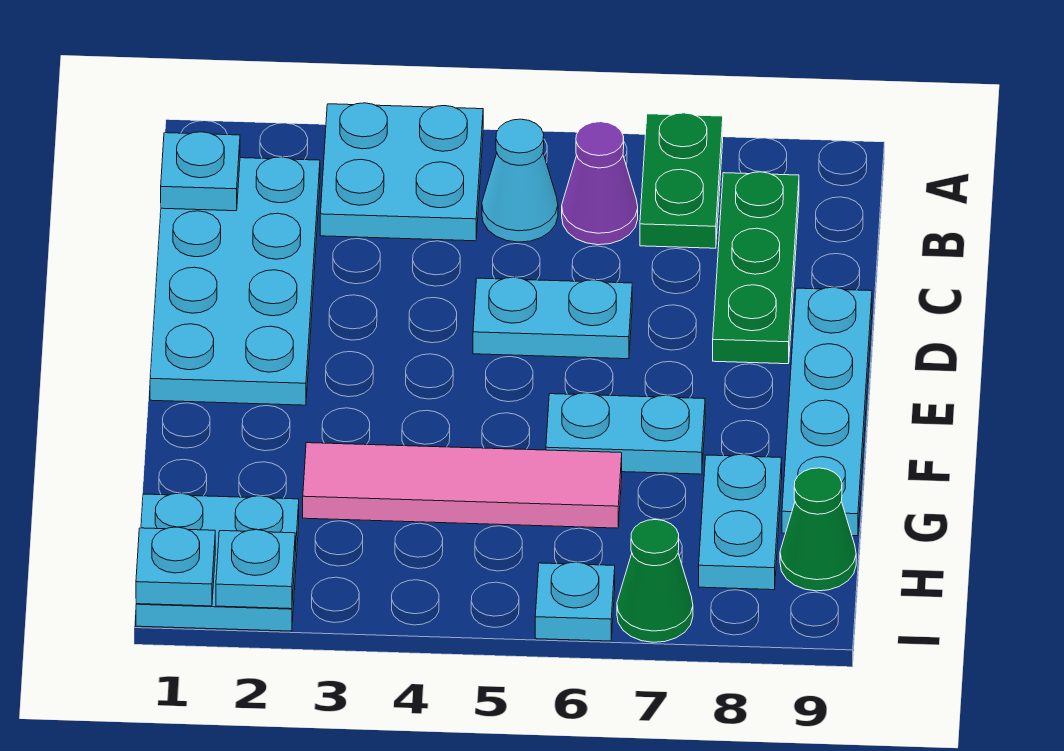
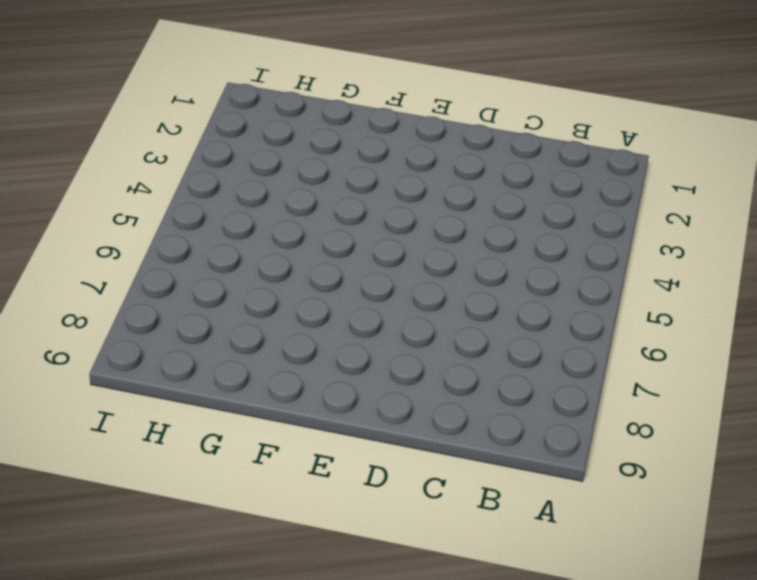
none -> cyan plate A3:B4 level 1
none -> green plate A7:B7 level 1
none -> cyan plate B1:E2 level 1

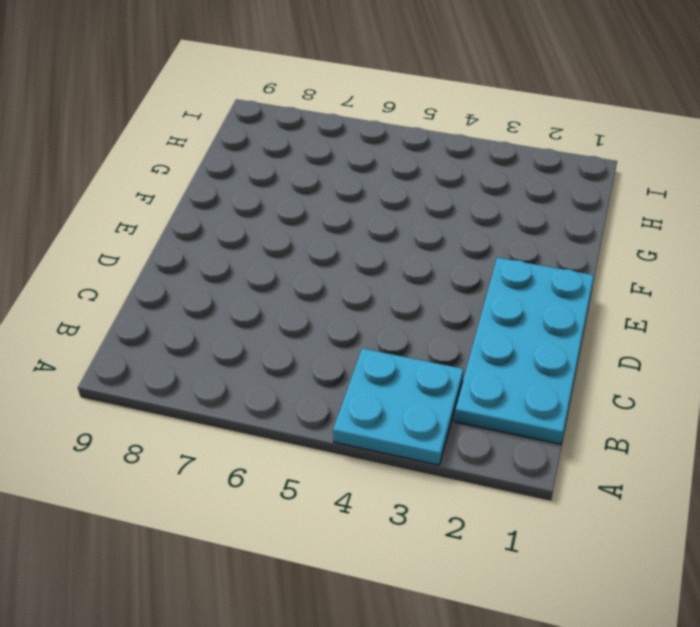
none -> green plate A7:B7 level 1
none -> cyan cone B5 level 1
none -> purple cone B6 level 1

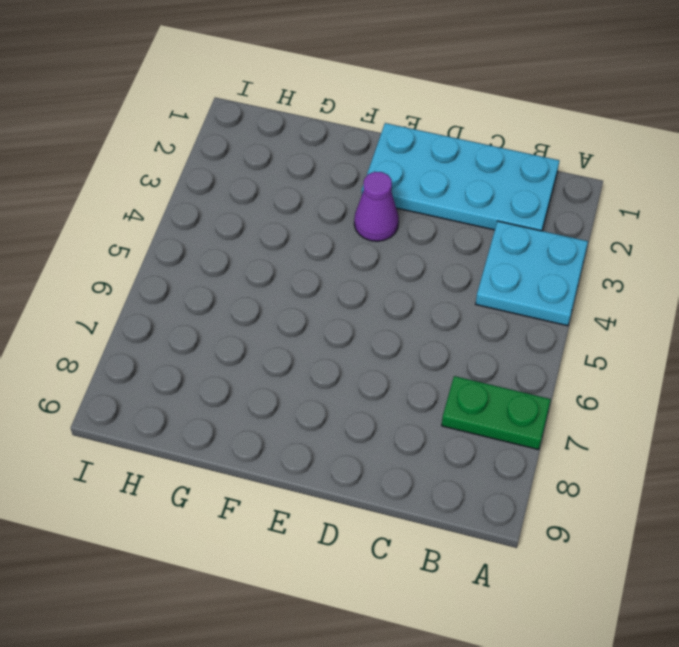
purple cone E3 level 1 -> purple cone B6 level 1
none -> cyan cone B5 level 1
none -> green plate B8:D8 level 1
none -> cyan plate D5:D6 level 1

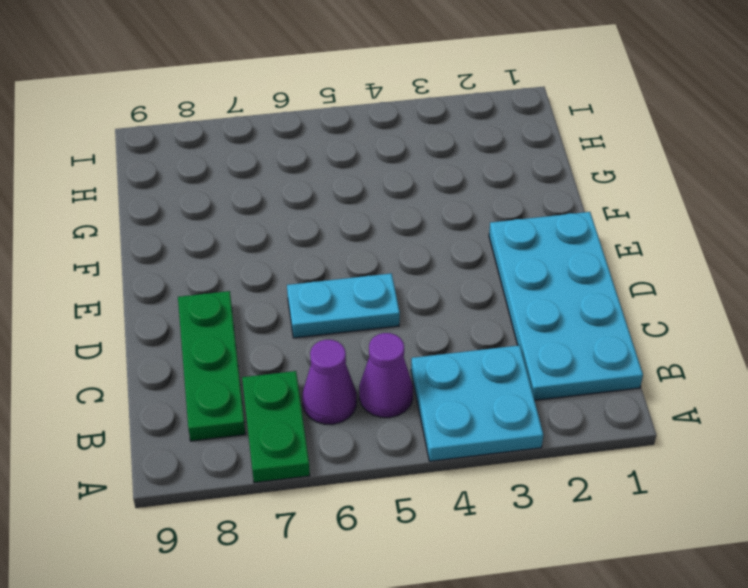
purple cone B5 level 1 -> cyan cone B5 level 1
none -> cyan plate D9:G9 level 1
none -> cyan plate F6:F7 level 1
none -> pink tile G3:G6 level 1

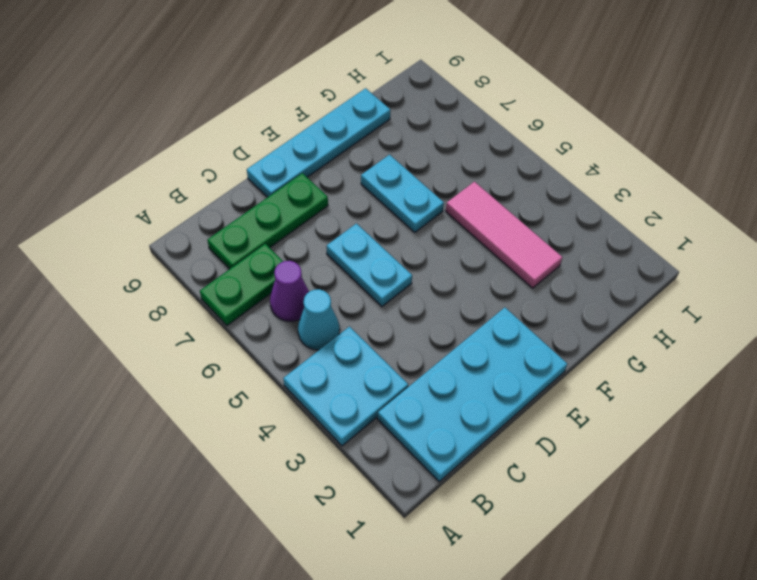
pink tile G3:G5 level 1 -> pink tile G3:G6 level 1
none -> cyan plate G8:H8 level 1
none -> cyan plate H1:I2 level 1
none -> green cone H9 level 1

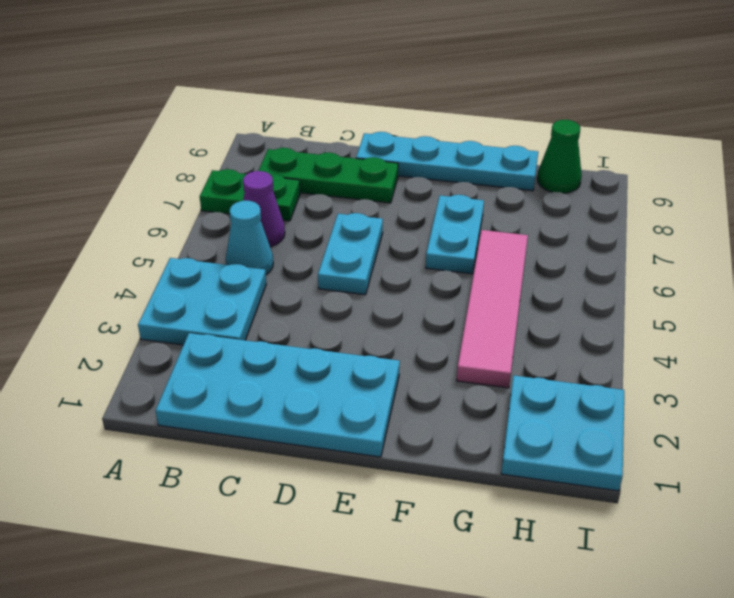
none -> cyan plate G8:H8 level 1
none -> cyan plate I6 level 1
none -> green cone I7 level 1

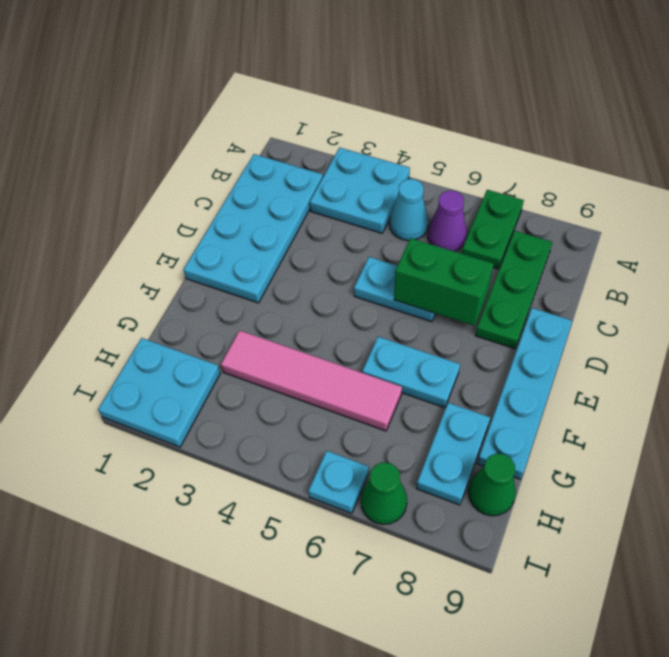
green brick D6:D7 level 2 -> none
none -> cyan plate B1 level 2
none -> cyan plate I1 level 2
none -> cyan plate I2 level 2

